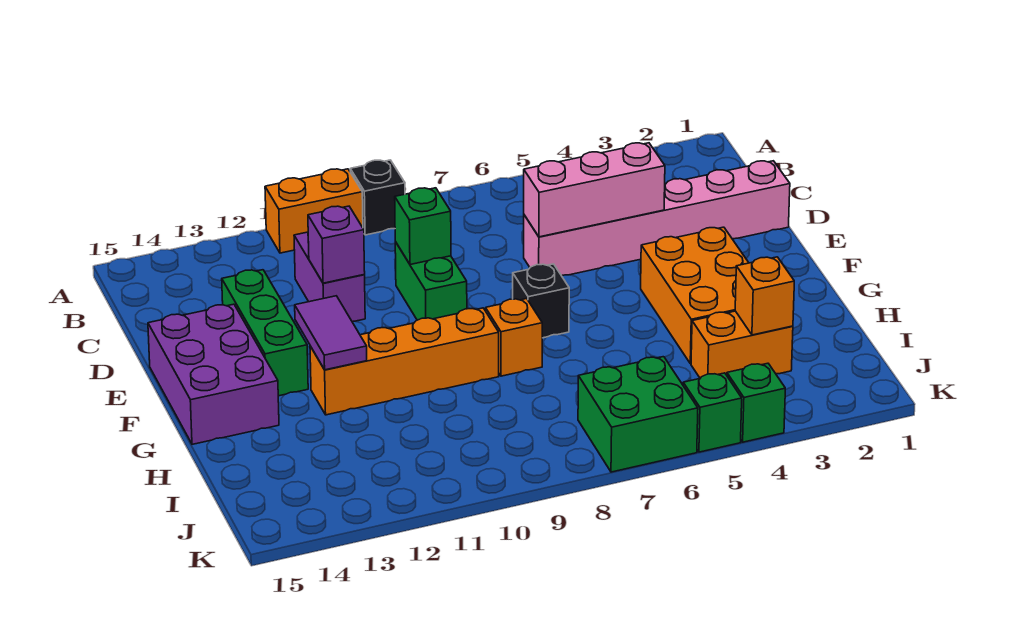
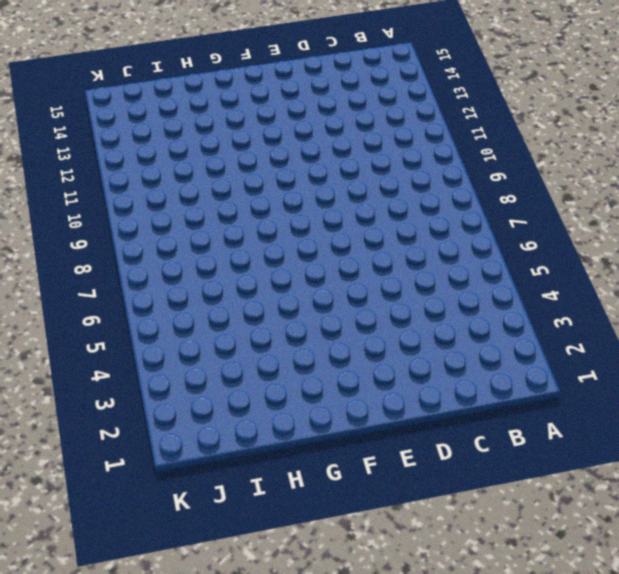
none -> black brick A9 level 1
none -> orange brick A10:A11 level 1
none -> purple brick C11:D11 level 1

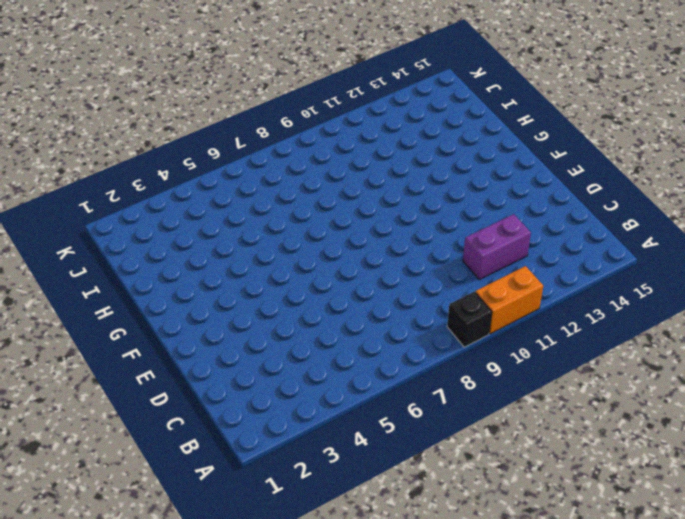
purple brick C11:C12 level 1 -> purple brick C11:D11 level 1
none -> pink brick D1:D6 level 1
none -> green brick D9:E9 level 1
none -> green brick D13:F13 level 1

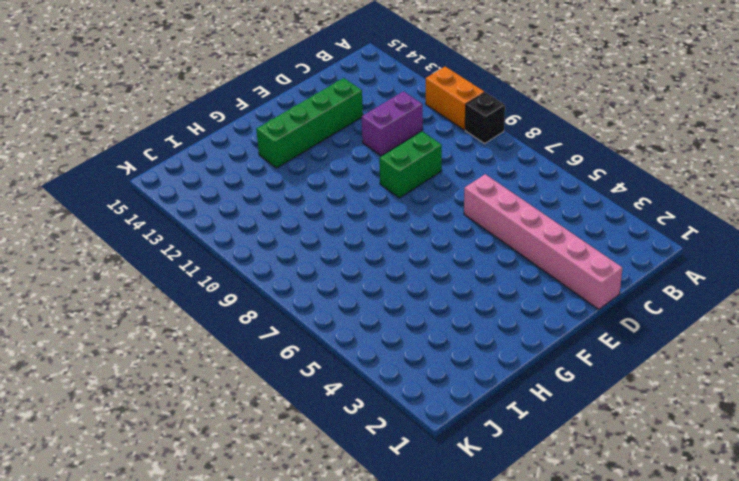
green brick D13:G13 level 1 -> green brick D13:F13 level 1
none -> purple brick E14:G15 level 1
none -> orange brick F3:H4 level 1
none -> black brick F7 level 1

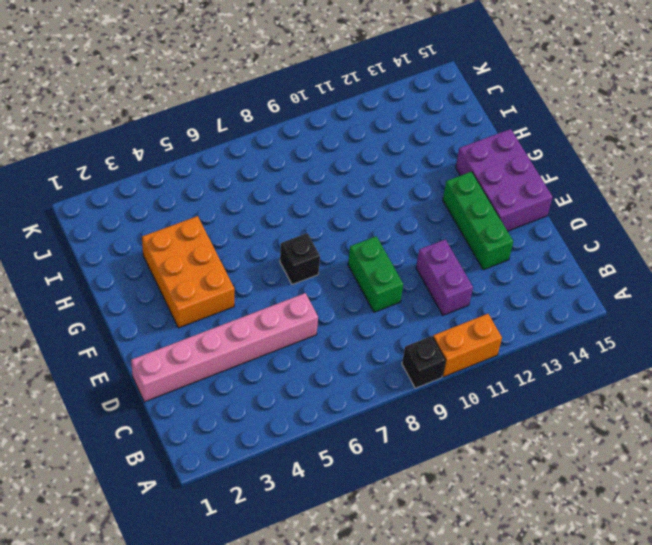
none -> orange brick G8 level 1
none -> orange brick G9:G12 level 1
none -> orange brick I3:I4 level 1

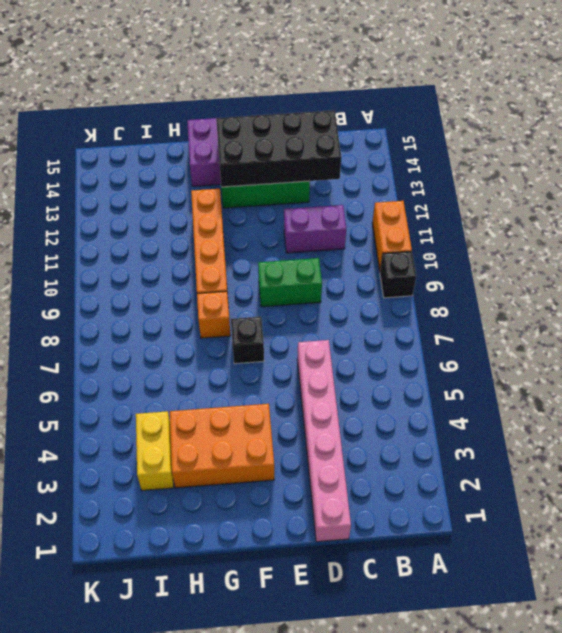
black brick C13:F14 level 2 -> none
yellow brick I3:I4 level 1 -> orange brick I3:I4 level 1
none -> green brick J6:K7 level 1
none -> green brick K4 level 1
none -> green brick K5 level 1

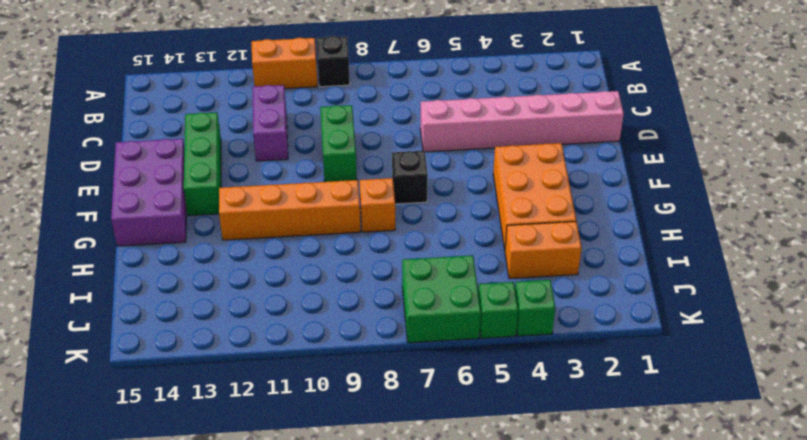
none -> pink brick D4:D6 level 2
none -> green brick D9 level 2
none -> purple brick D11 level 2

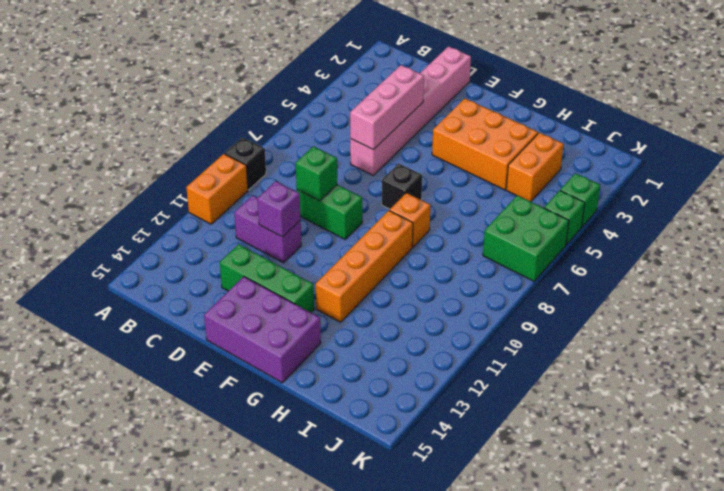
none -> purple tile F12:G12 level 2
none -> orange brick I3 level 2

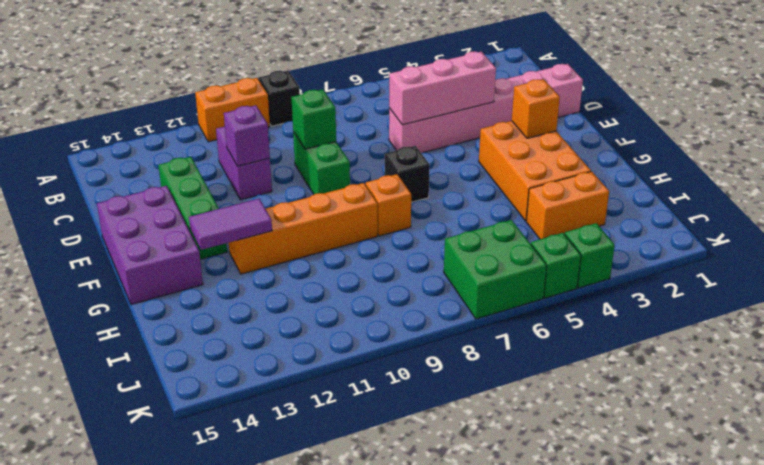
orange brick F3 level 2 -> orange brick I3 level 2
purple tile G12:G13 level 2 -> purple tile F12:G12 level 2

